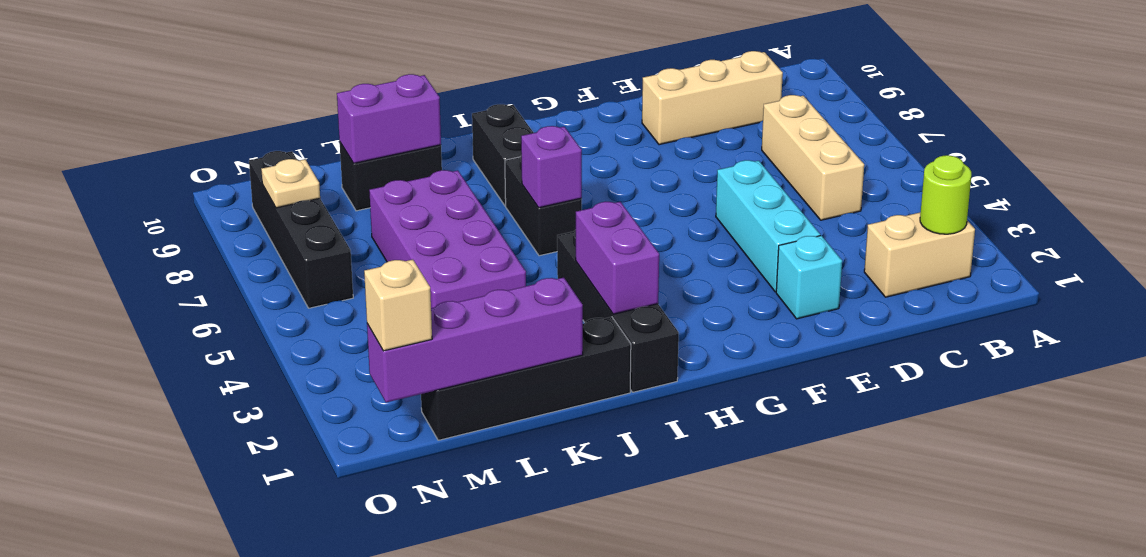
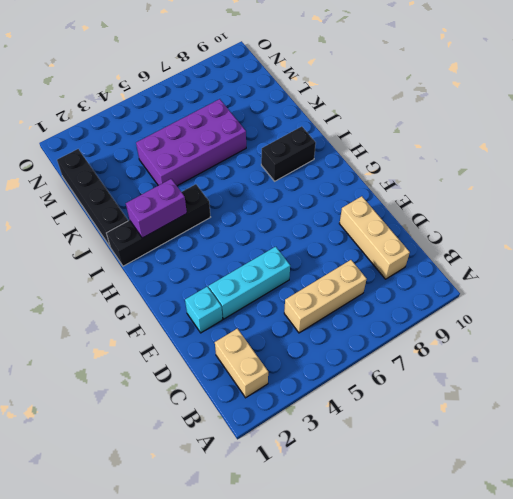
none -> black brick I6:I7 level 1
none -> black brick K9:L9 level 1
none -> black brick N6:N9 level 1

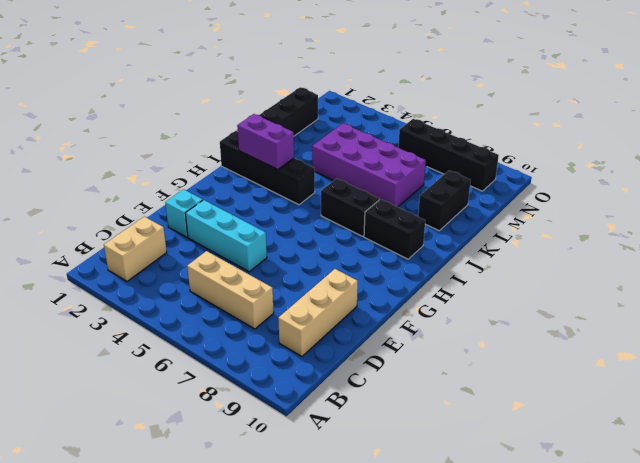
none -> lime round brick B2 level 2
none -> purple brick I6 level 2
none -> purple brick K1:N1 level 2

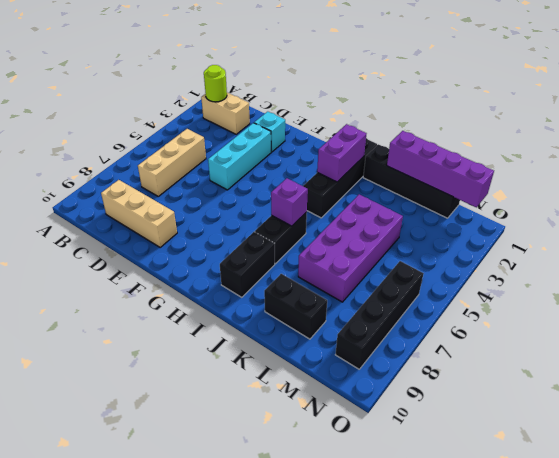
none -> purple brick K9:L9 level 2
none -> tan plate N8 level 2
none -> tan brick N1 level 3

